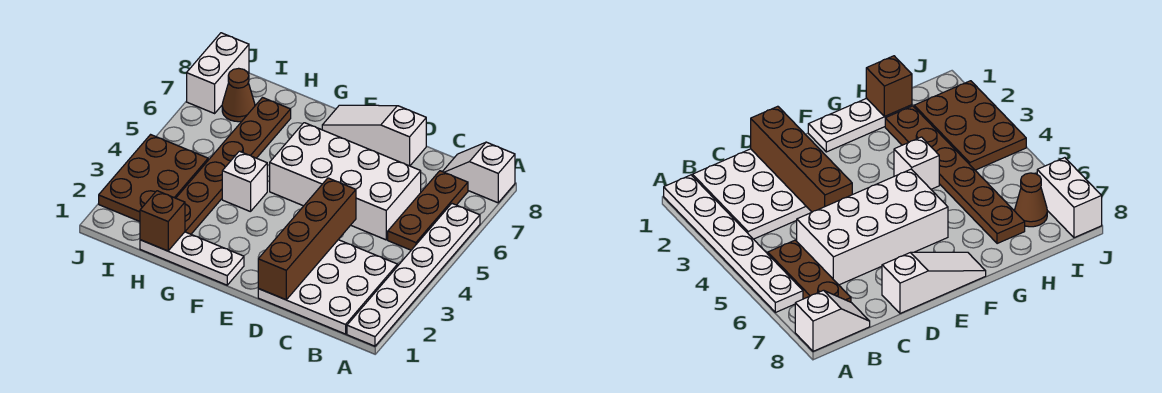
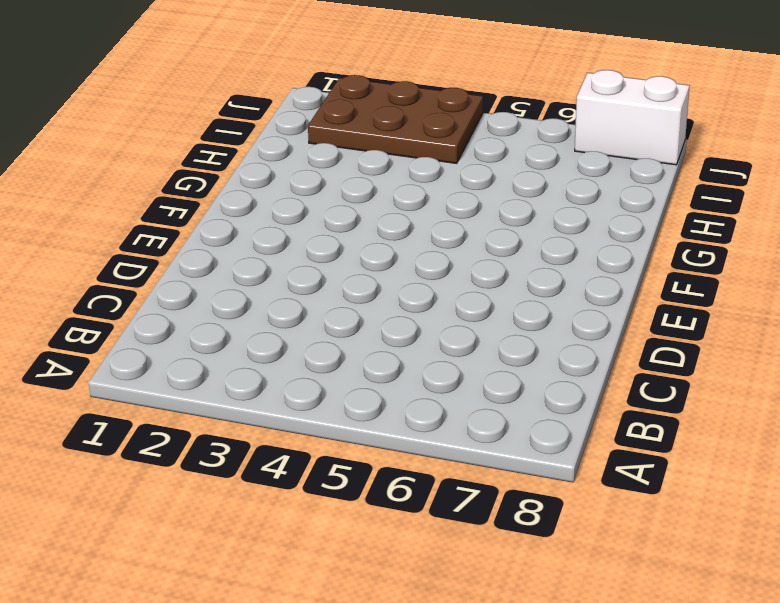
none -> white plate A1:A6 level 1
none -> white slope A8:B8 level 1 top A
none -> white plate B1:D3 level 1

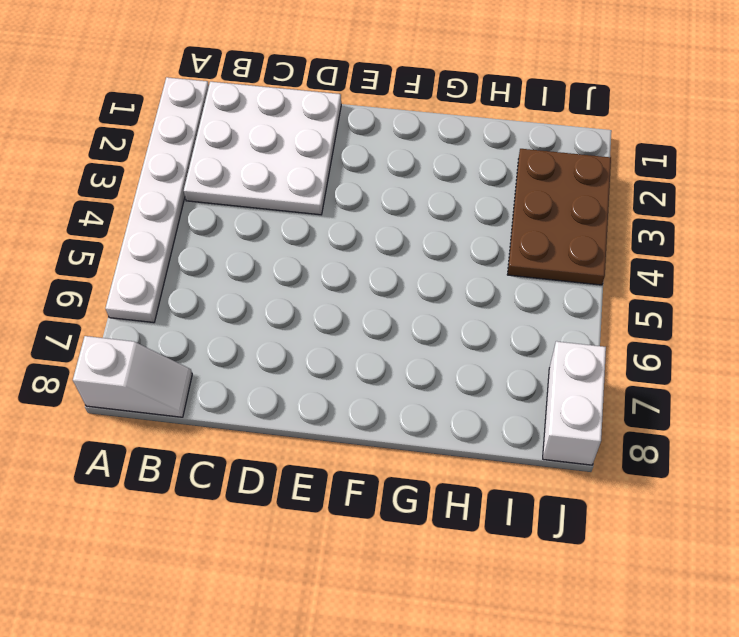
none -> brown plate B5:B7 level 1
none -> white brick C5:F6 level 1
none -> white slope D8:F8 level 1 top D

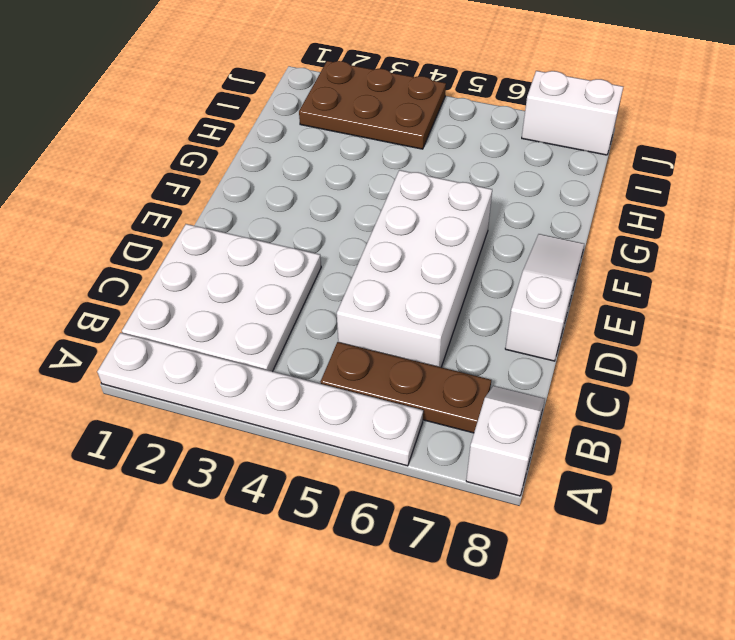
none -> white plate F1:H1 level 1
none -> white brick G4 level 1
none -> brown plate H2:H7 level 1

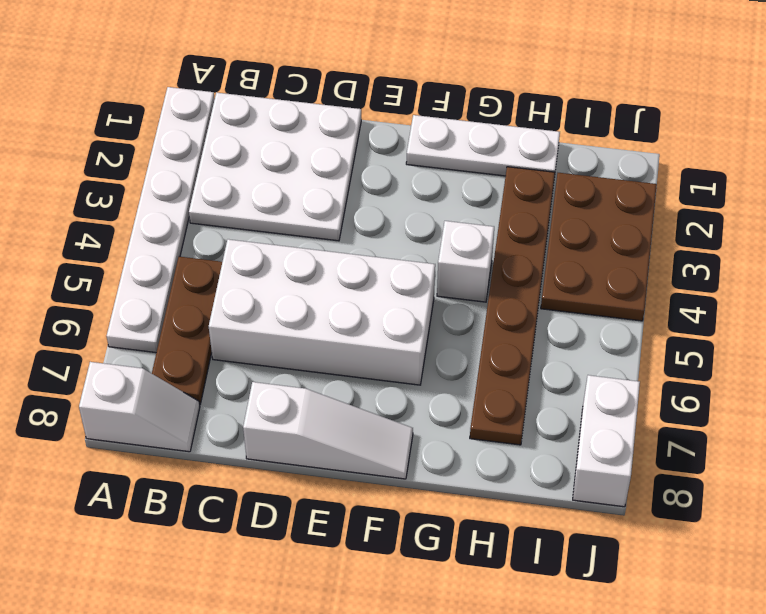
none -> brown cone I7 level 1
none -> brown brick D1:D4 level 2
none -> brown brick H1 level 2

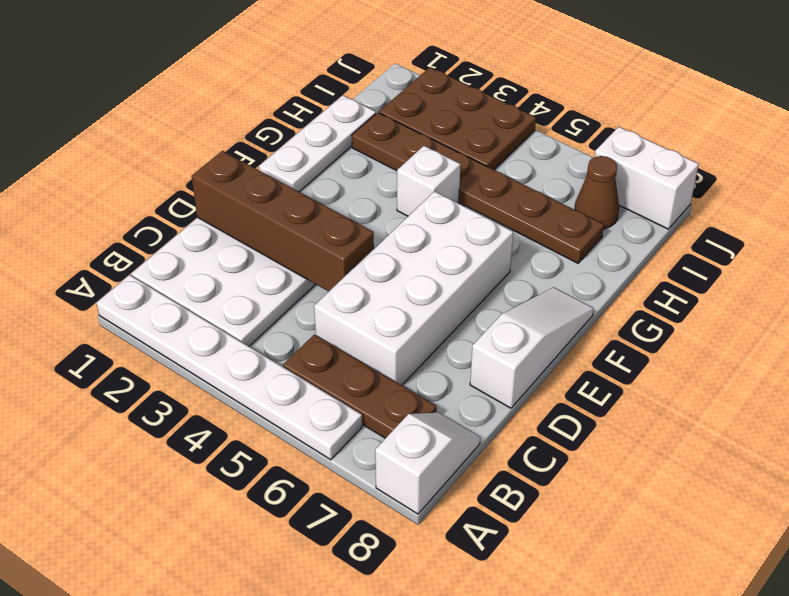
none -> brown brick H1 level 2

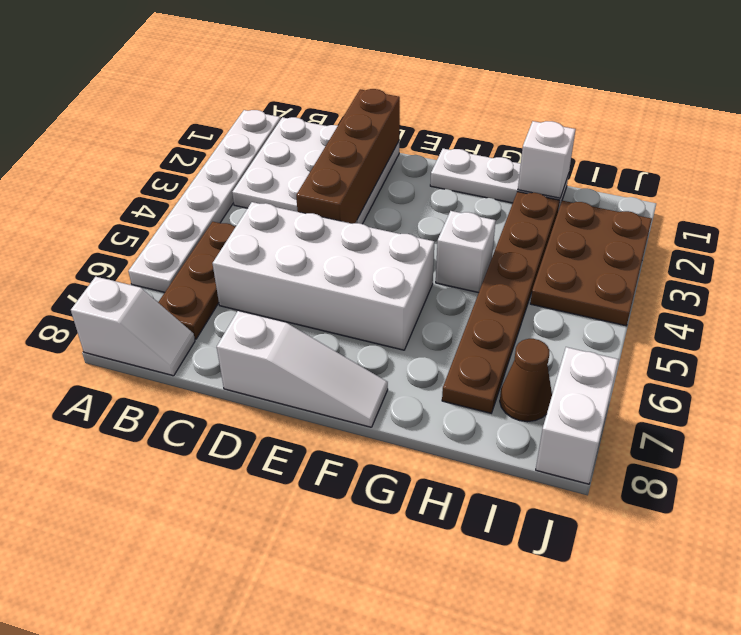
white brick H1 level 2 -> brown brick H1 level 2

